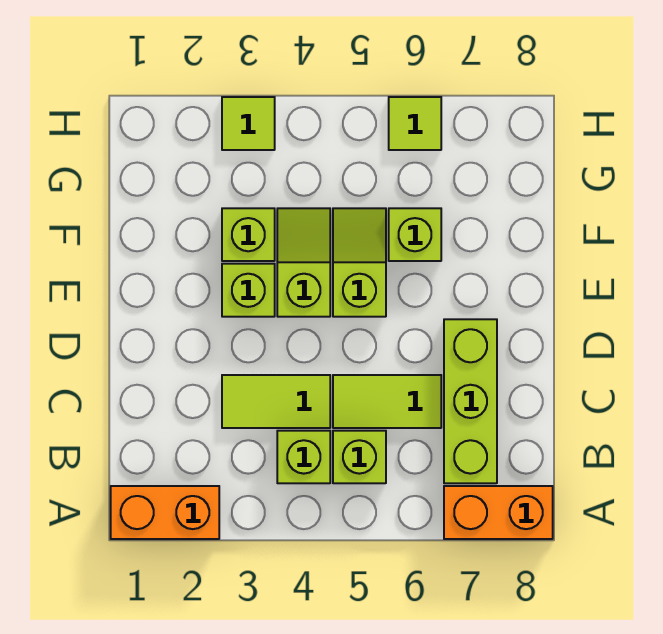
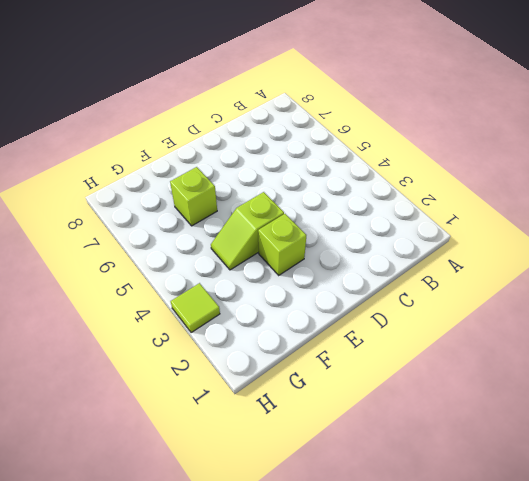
none -> orange brick A1:A2 level 1
none -> orange brick A7:A8 level 1
none -> lime brick B4 level 1

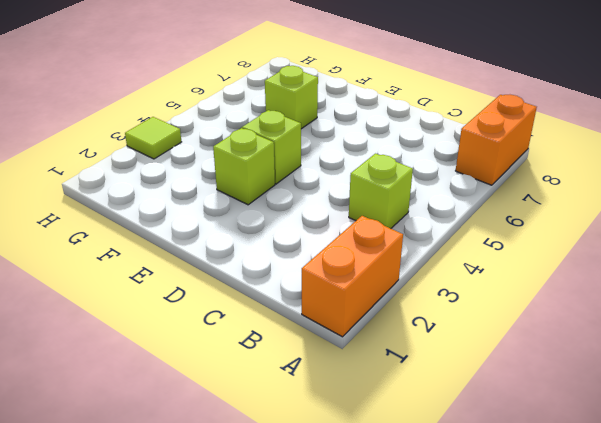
none -> lime brick B5 level 1
none -> lime brick B7:D7 level 1
none -> lime tile C3:C4 level 1

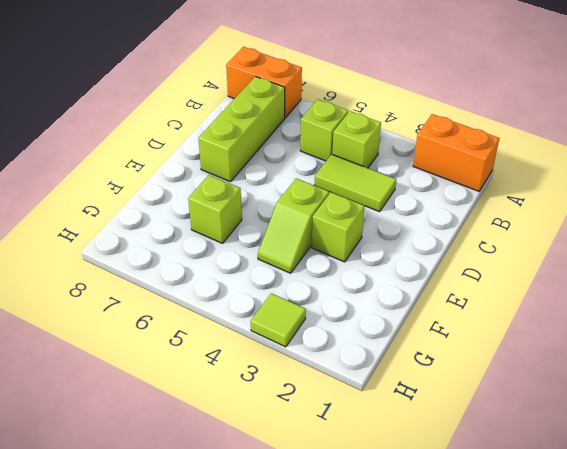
none -> lime tile C5:C6 level 1
none -> lime slope E5:F5 level 1 top E
none -> lime brick F3 level 1

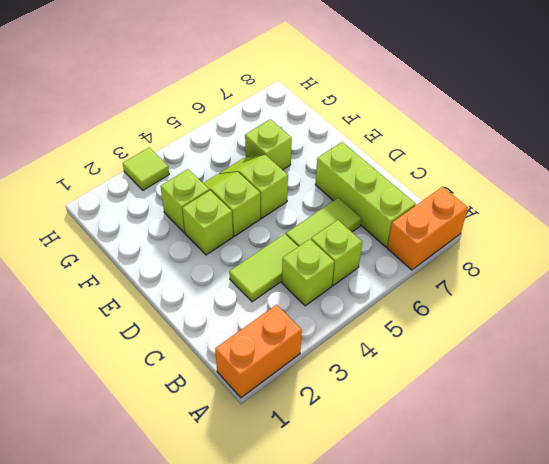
none -> lime tile H6 level 1

